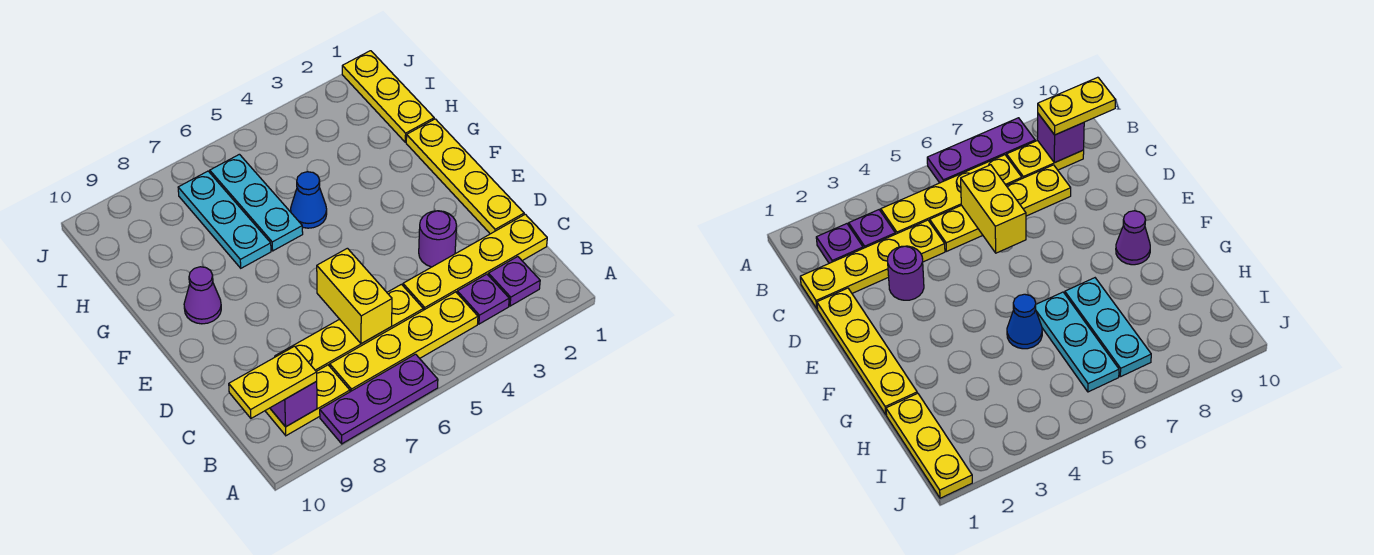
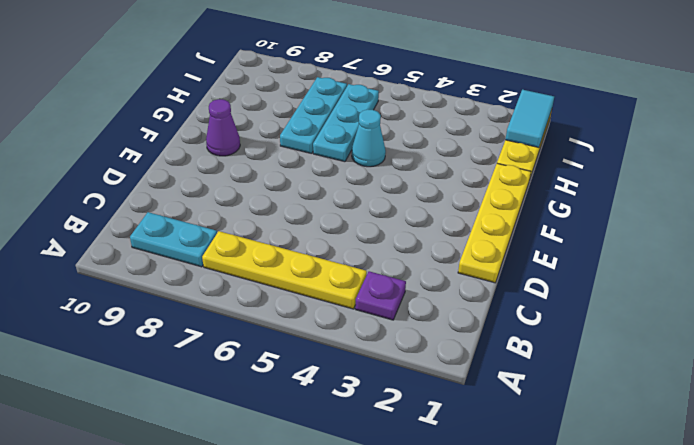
cyan plate B8:B9 level 1 -> yellow plate B8:B9 level 1
cyan cone G5 level 1 -> blue cone G5 level 1
cyan tile I1:J1 level 2 -> none
none -> purple plate A6:A8 level 1
none -> purple plate B2 level 1
none -> yellow plate C1:C4 level 1

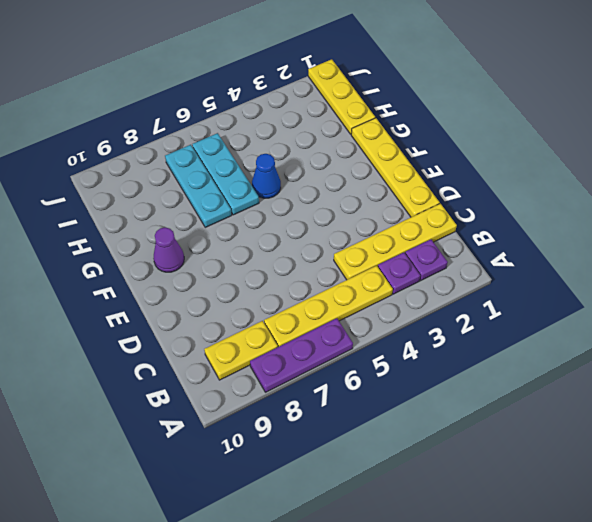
none -> yellow plate C5:C8 level 1
none -> purple round brick D3 level 1
none -> purple brick B9 level 2

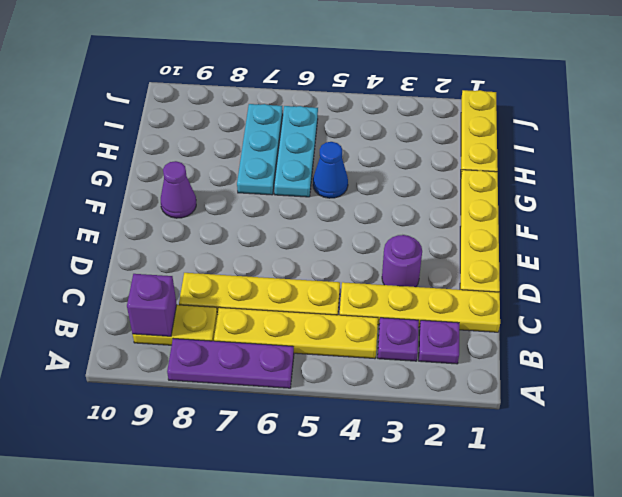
none -> yellow brick C6:D6 level 2
none -> yellow plate B9:B10 level 3

